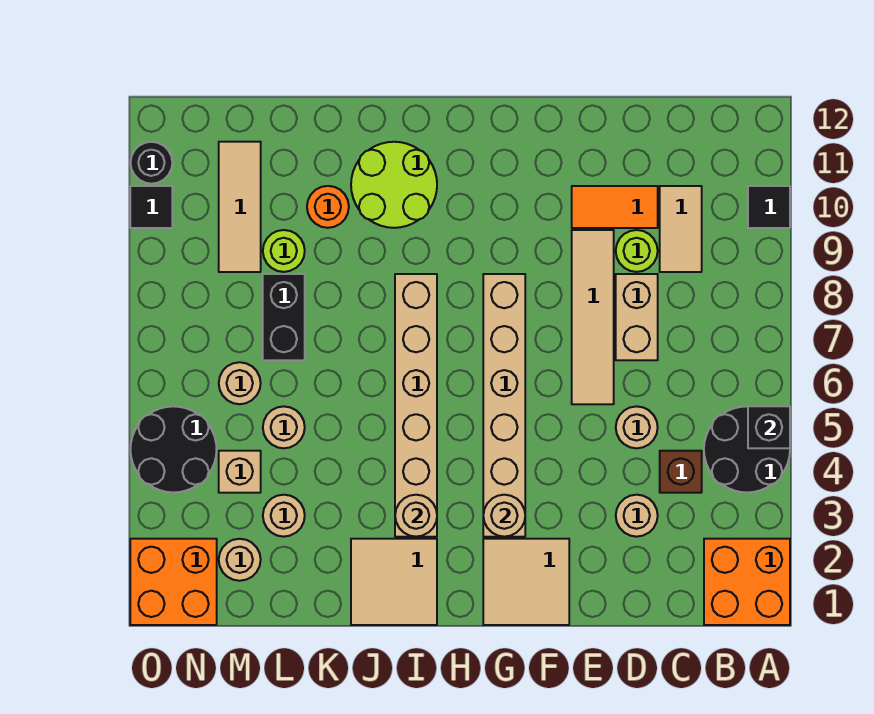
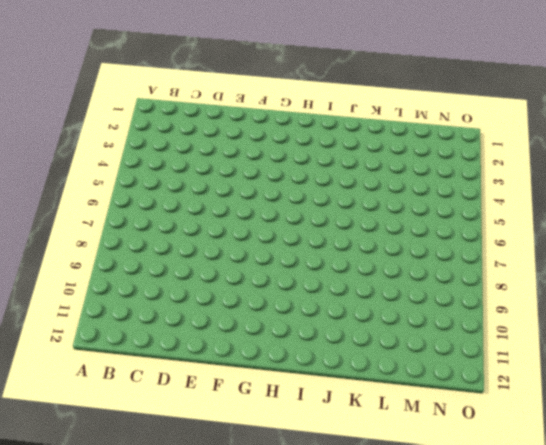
none -> orange brick A1:B2 level 1
none -> black round brick A4:B5 level 1
none -> black tile A10 level 1
none -> brown brick C4 level 1

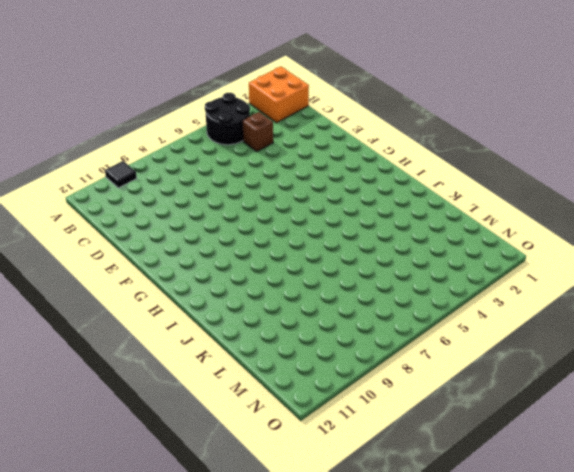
none -> tan tile C9:C10 level 1
none -> tan round brick D3 level 1
none -> tan round brick D5 level 1
none -> tan brick D7:D8 level 1

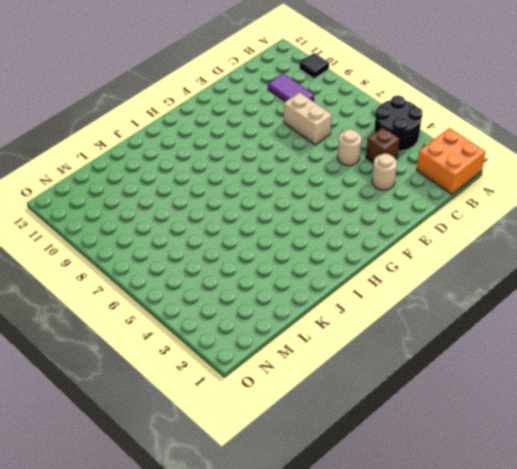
purple tile C9:C10 level 1 -> tan tile C9:C10 level 1
none -> lime round brick D9 level 1
none -> orange tile D10:E10 level 1
none -> tan tile E6:E9 level 1
none -> tan tile F1:G2 level 1

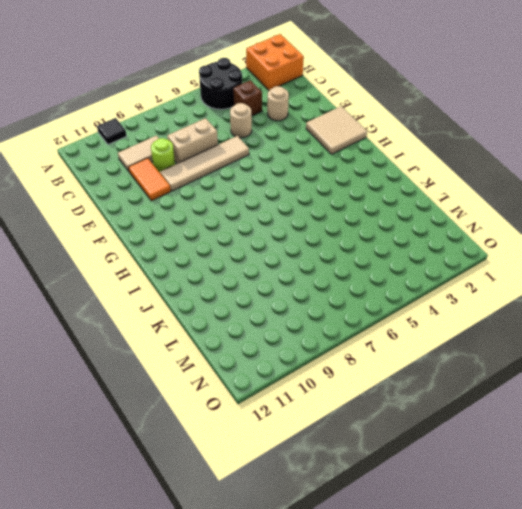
none -> tan brick G3:G8 level 1
none -> tan tile I1:J2 level 1
none -> tan brick I3:I8 level 1
none -> lime round brick I10:J11 level 1

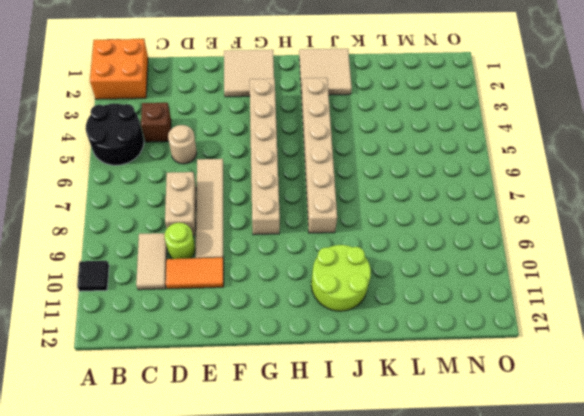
none -> tan round brick D3 level 1
none -> orange round brick K10 level 1
none -> tan round brick L3 level 1
none -> tan round brick L5 level 1

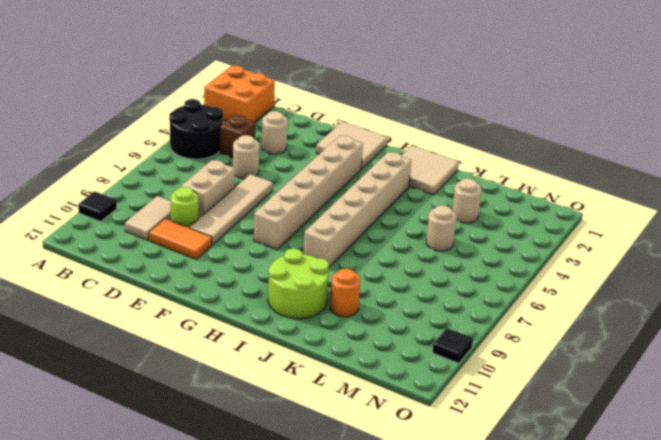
none -> black brick L7:L8 level 1
none -> lime round brick L9 level 1
none -> tan round brick M2 level 1
none -> tan brick M4 level 1

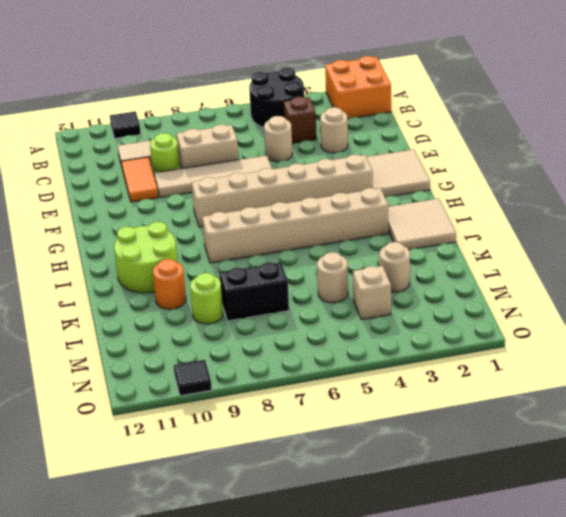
none -> tan round brick M2 level 1
none -> tan round brick M6 level 1
none -> tan tile M9:M11 level 1
none -> orange brick N1:O2 level 1

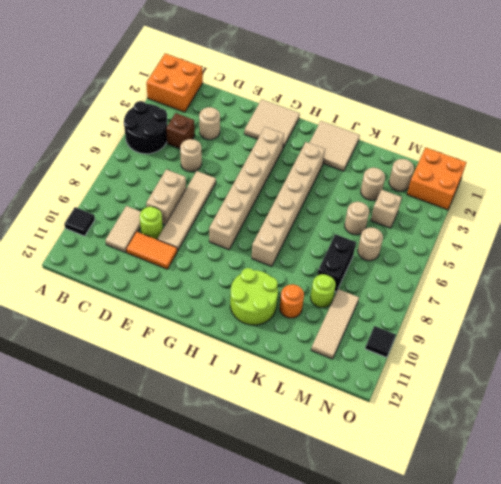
none -> black round brick N4:O5 level 1
none -> black round brick O11 level 1
none -> black brick A5 level 2
none -> tan round brick G3 level 2

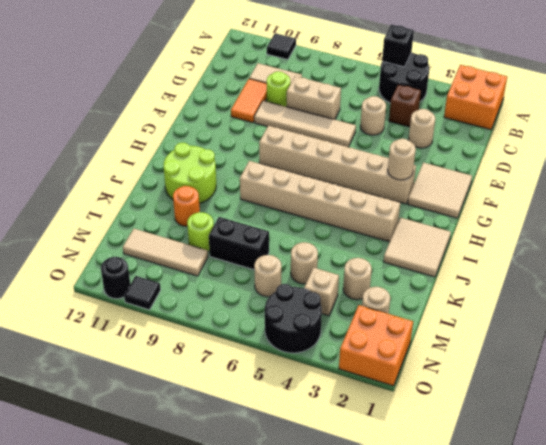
none -> tan round brick I3 level 2

